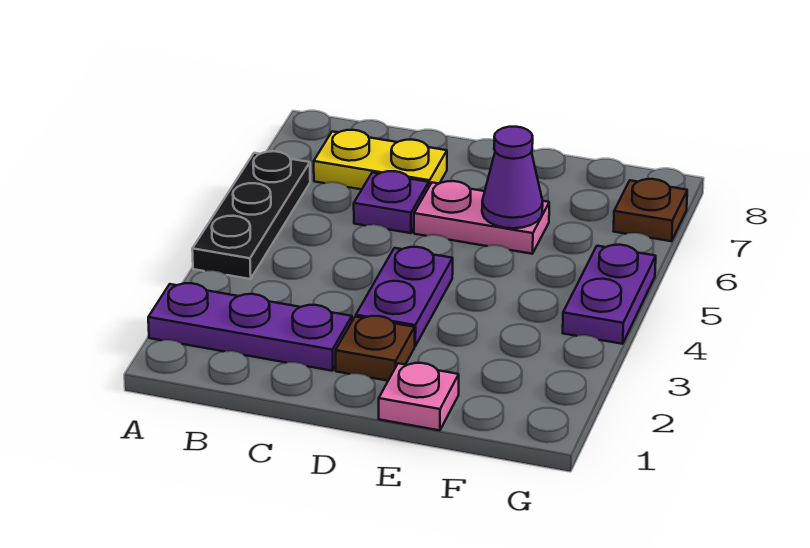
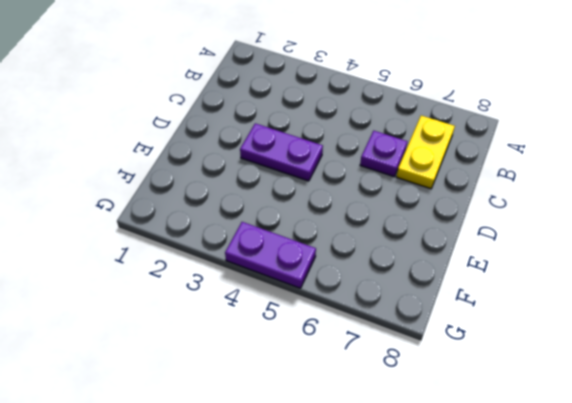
none -> purple plate A2:C2 level 1
none -> black plate A4:A6 level 1

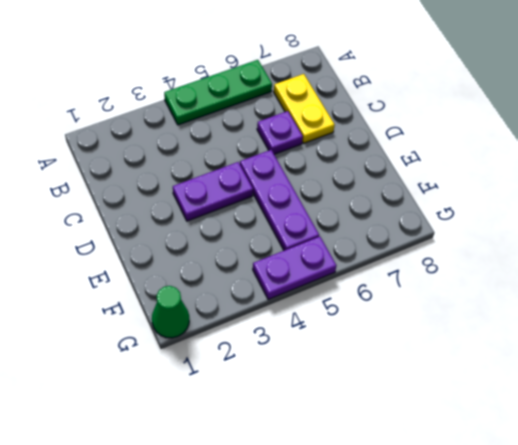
green plate A4:A6 level 1 -> black plate A4:A6 level 1
purple plate D5:F5 level 1 -> purple plate A2:C2 level 1
green cone G1 level 1 -> none
none -> brown plate D2 level 1
none -> pink plate D6:E6 level 1

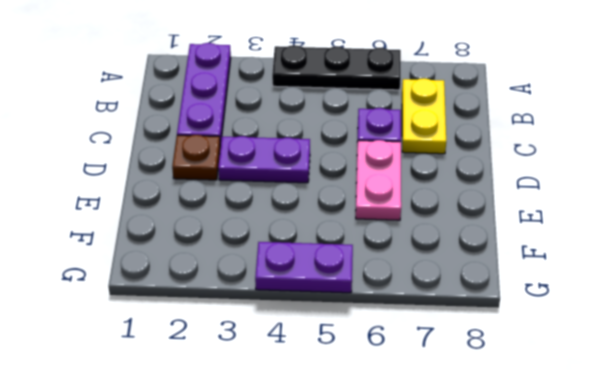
none -> pink plate E1 level 1
none -> brown plate G7 level 1

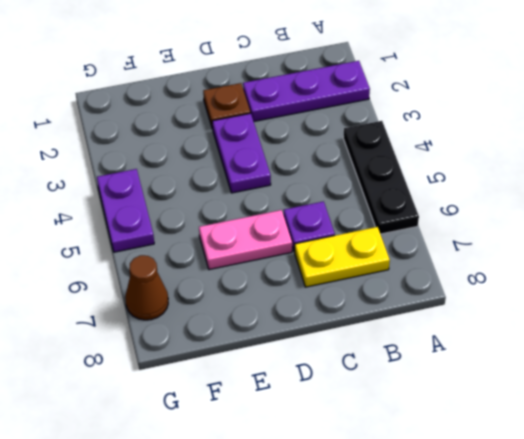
brown cone G7 level 1 -> brown plate G7 level 1
none -> pink plate E1 level 1
none -> purple cone E6 level 2

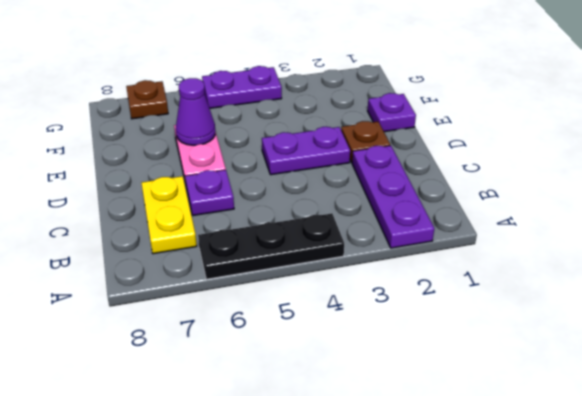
purple plate E1 level 1 -> pink plate E1 level 1

